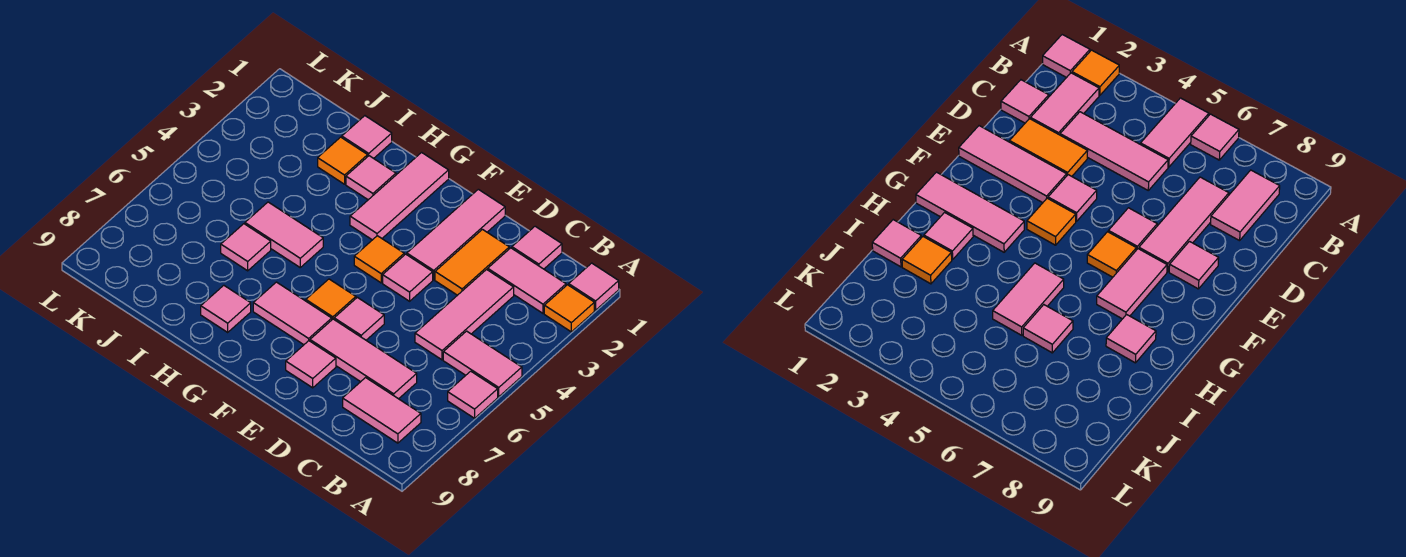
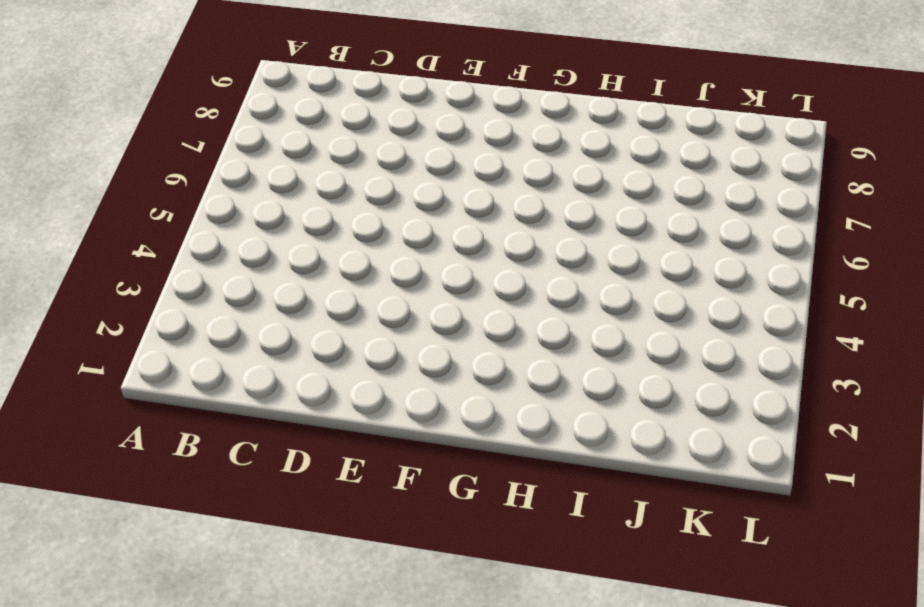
none -> pink tile A1 level 1
none -> orange tile A2 level 1
none -> pink tile A5:B5 level 1

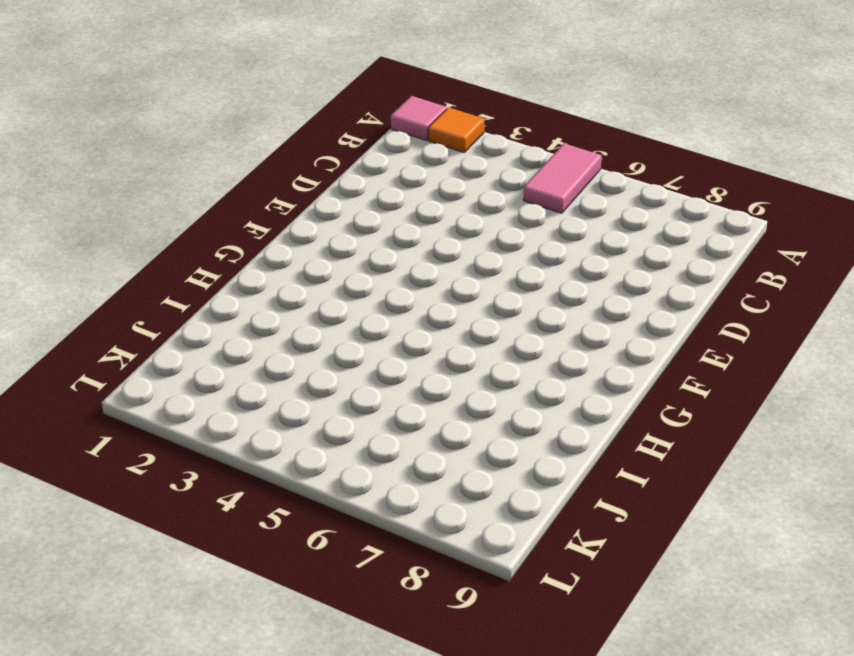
none -> pink tile A6 level 1
none -> pink tile B2:C2 level 1
none -> pink tile B8:C8 level 1

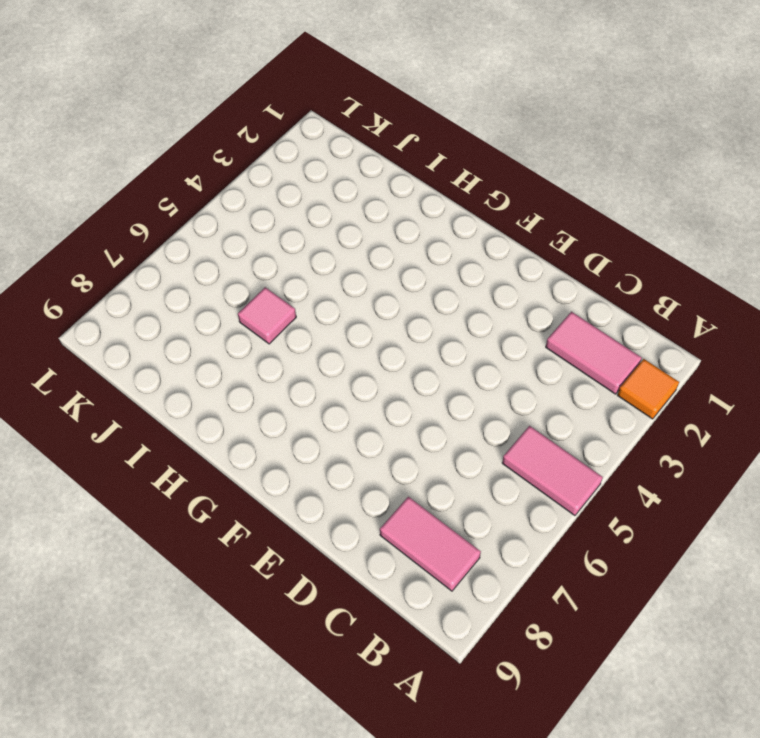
none -> pink tile A1 level 1
none -> pink tile A6 level 1
none -> pink tile C1 level 1

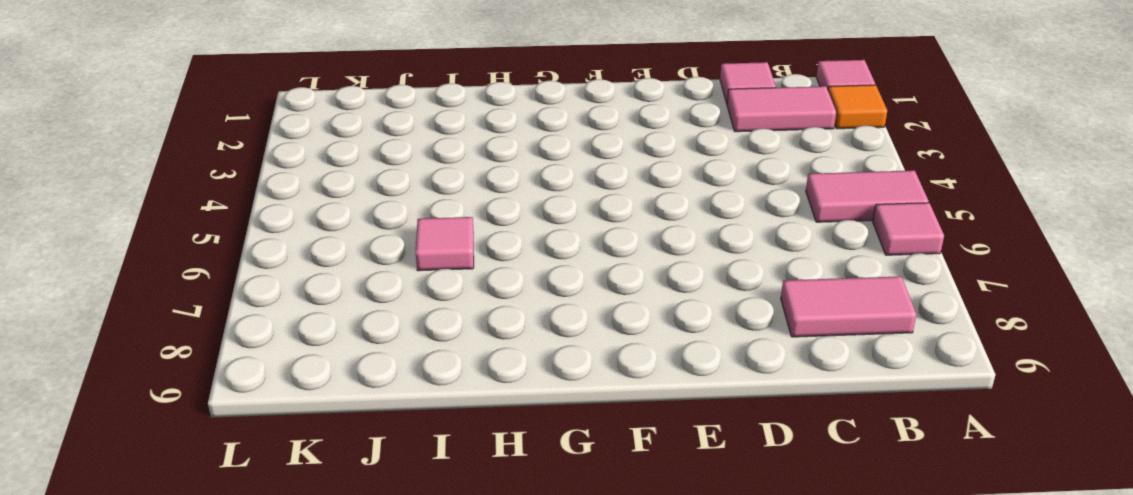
none -> pink tile C3:C5 level 1
none -> pink tile C7:E7 level 1
none -> orange tile D2:D3 level 1

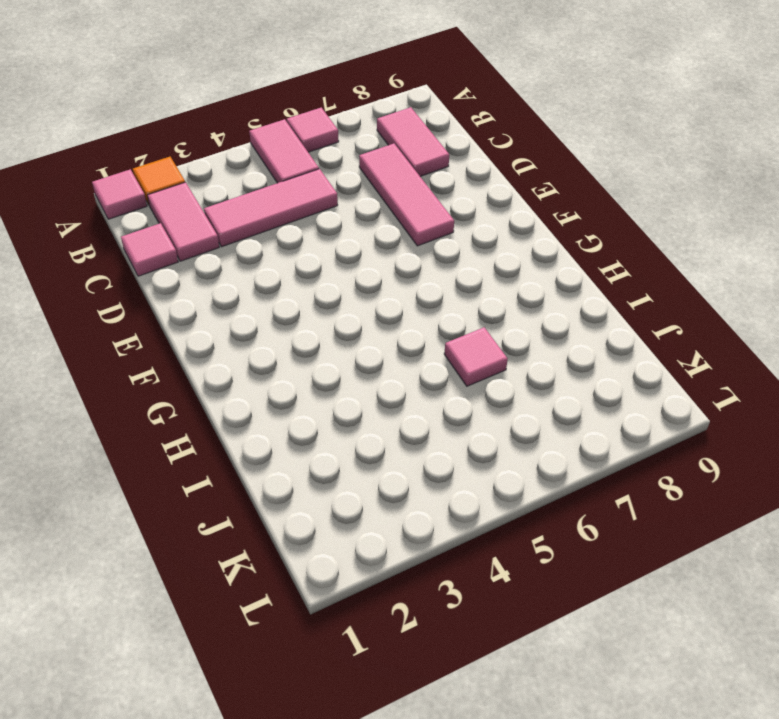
none -> orange tile D2:D3 level 1
none -> pink tile E1:E3 level 1
none -> pink tile E4 level 1

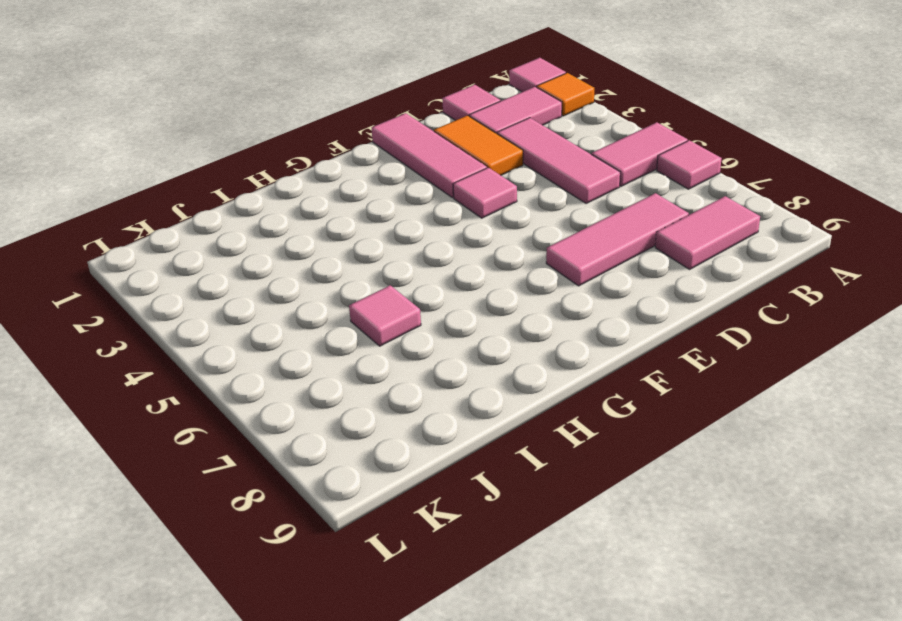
none -> pink tile E6 level 1
none -> pink tile E8 level 1
none -> orange tile F4 level 1

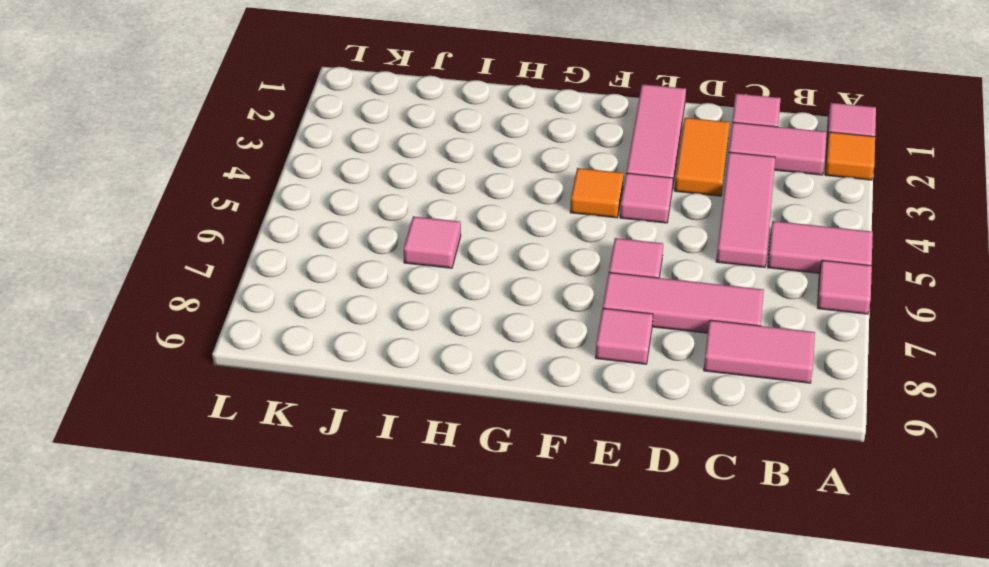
none -> orange tile F6 level 1
none -> pink tile F7:G7 level 1
none -> pink tile G1:G3 level 1

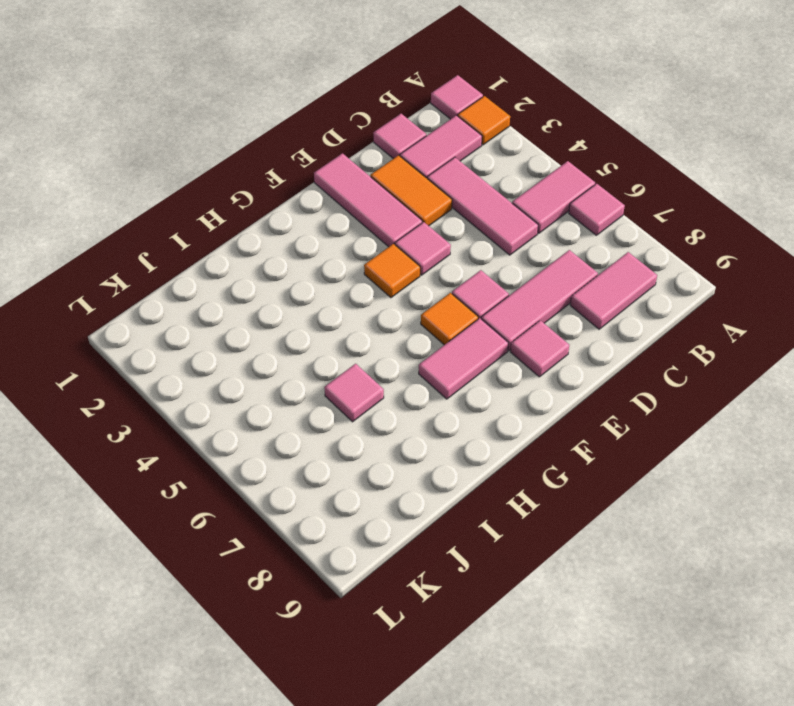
none -> pink tile G1:G3 level 1
none -> pink tile H2 level 1
none -> pink tile H5:I5 level 1

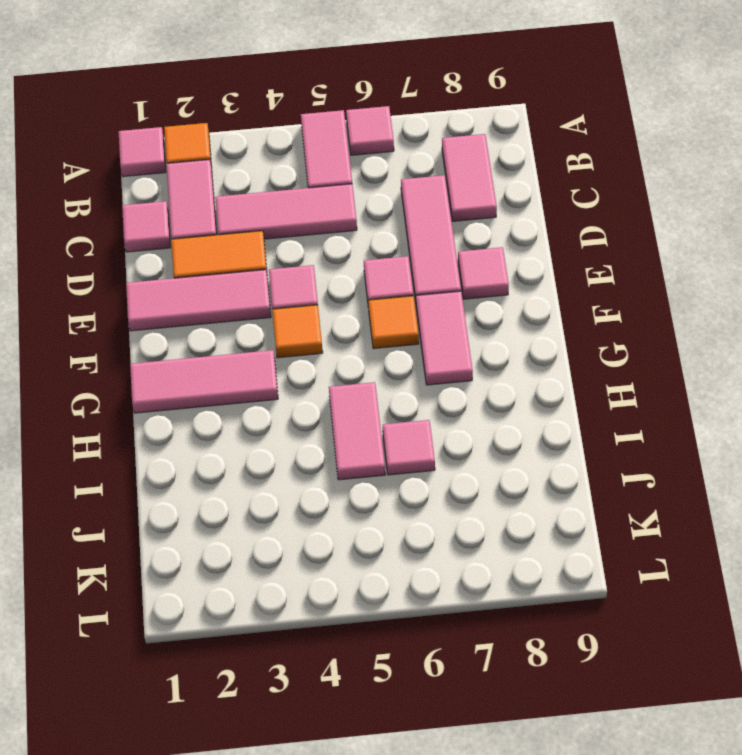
none -> pink tile H2 level 1
none -> pink tile H8 level 1
none -> pink tile I1 level 1

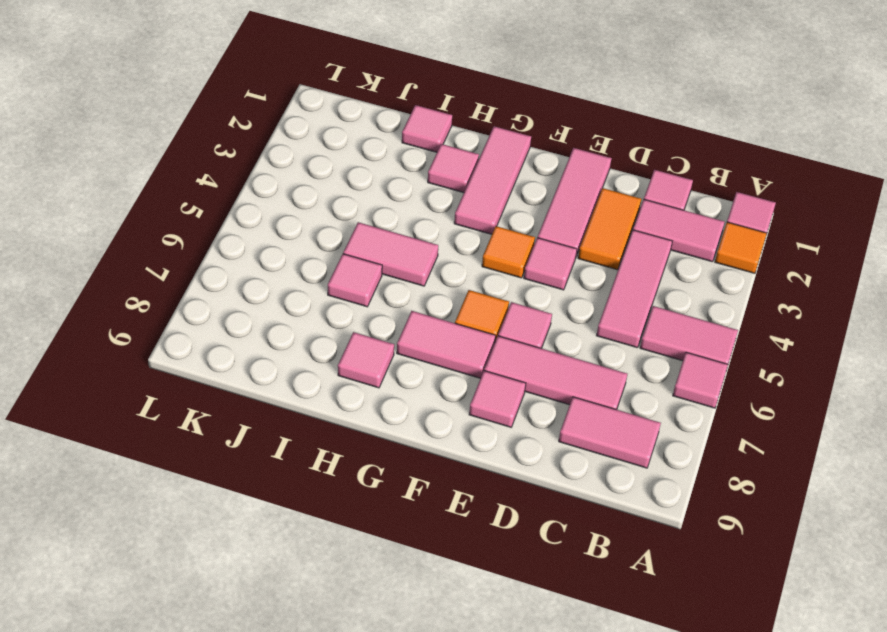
none -> orange tile I2 level 1

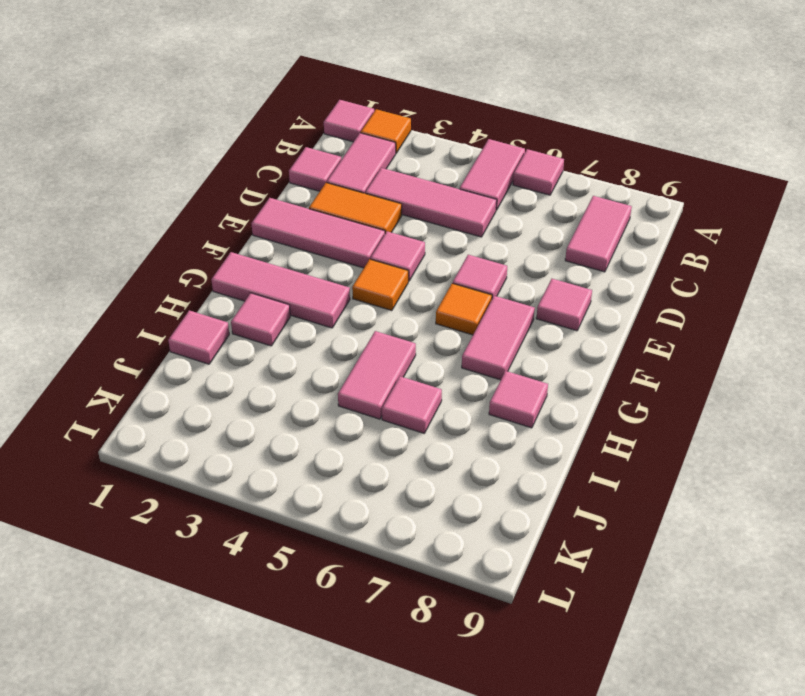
none -> pink tile C7:E7 level 1
none -> orange tile I2 level 1

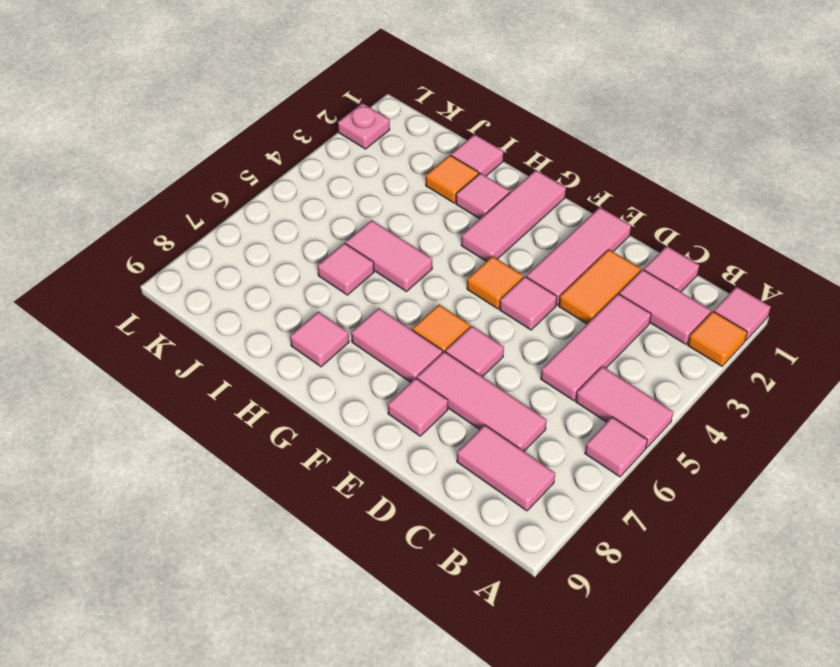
pink plate L2 level 1 -> none

